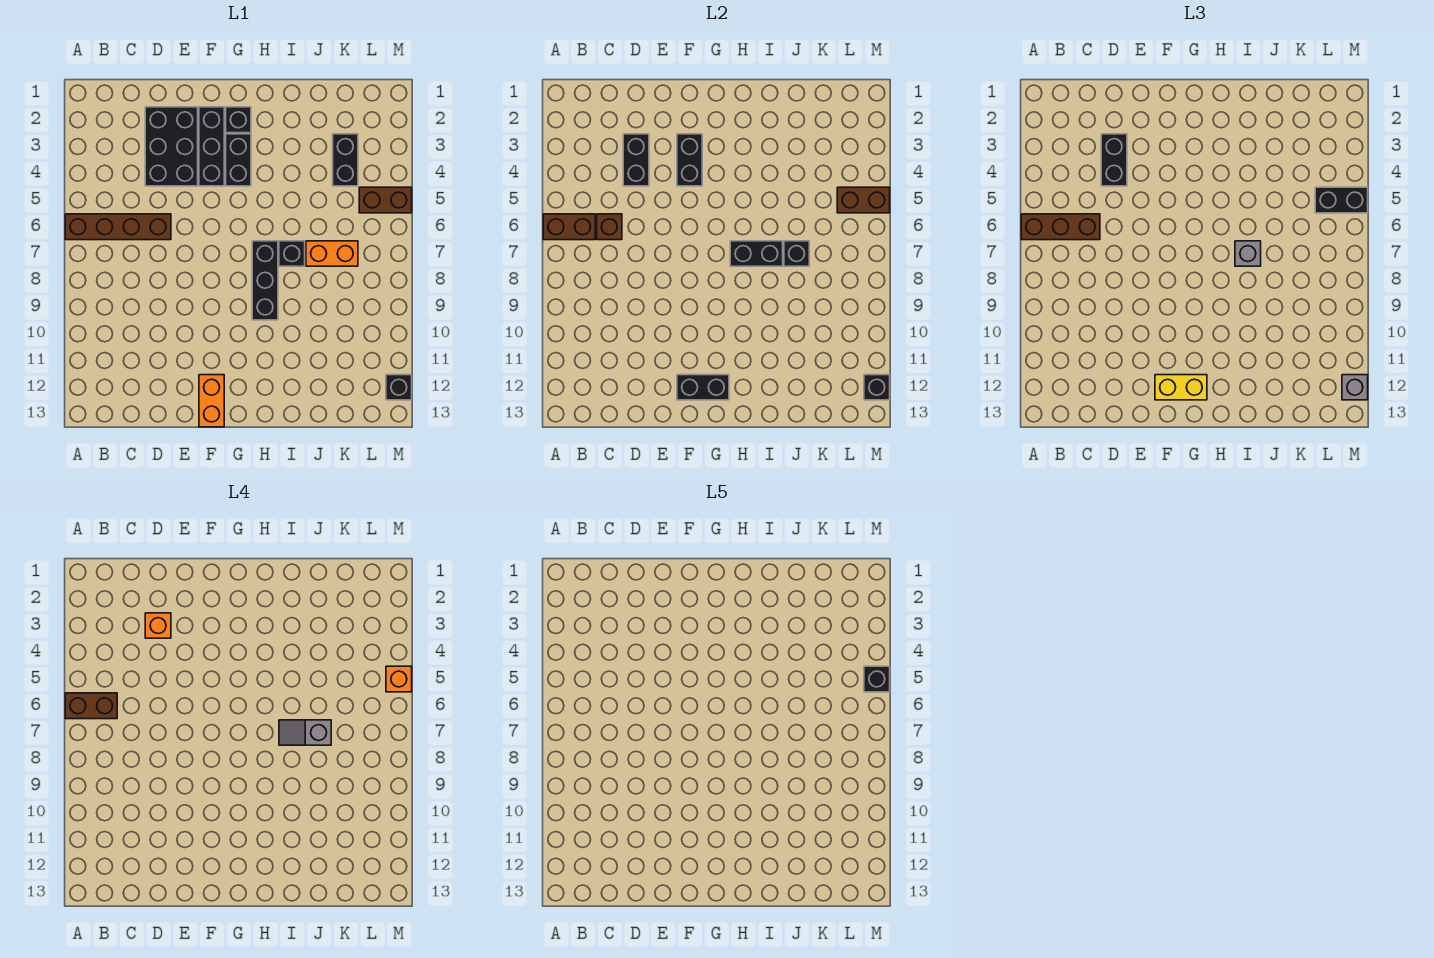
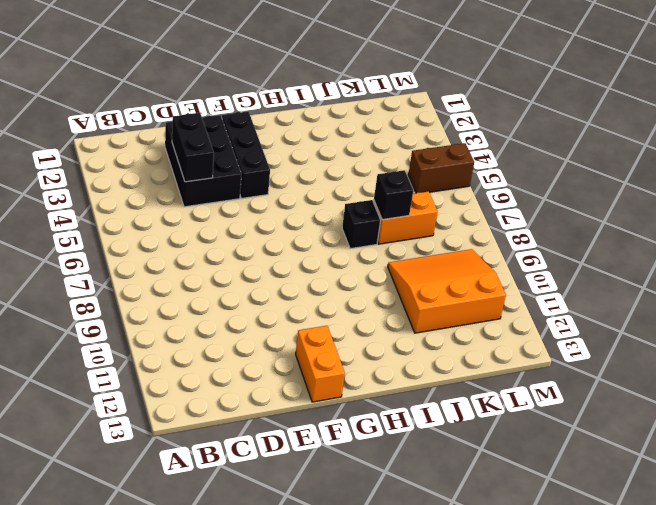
orange slope J9:L11 level 1 top 11 -> none
none -> brown brick A6:D6 level 1
none -> black brick G2 level 1
none -> black brick G3:G4 level 1
none -> black brick H7:H9 level 1

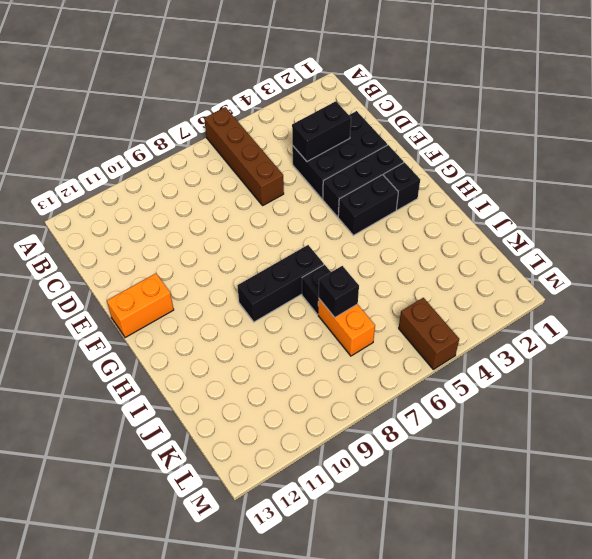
none -> black brick K3:K4 level 1
none -> black brick M12 level 1
none -> brown brick A6:B6 level 2
none -> brown brick C6 level 2

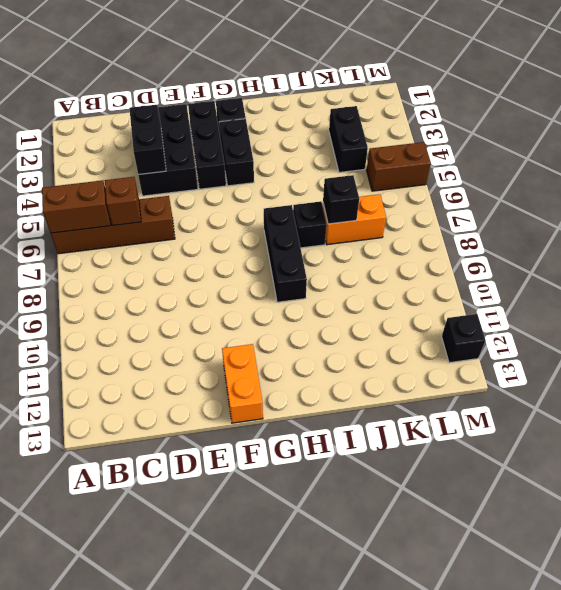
none -> black brick F3:F4 level 2
none -> black brick F12:G12 level 2
none -> black brick H7:I7 level 2
none -> brown brick L5:M5 level 2

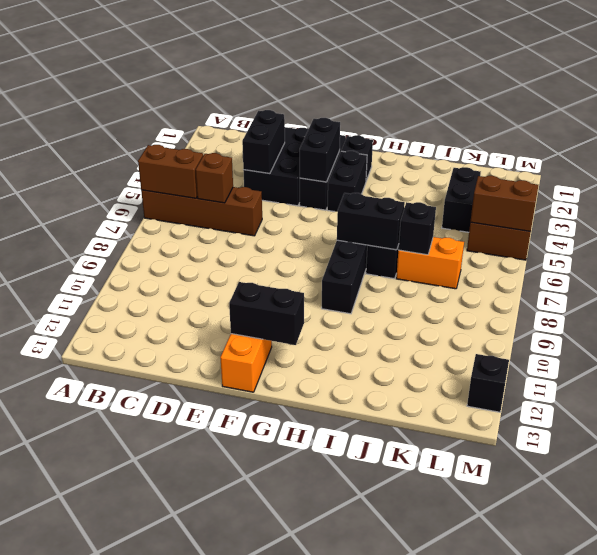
none -> black brick M12 level 2
none -> brown brick A6:C6 level 3
none -> black brick D3:D4 level 3
none -> yellow brick F12:G12 level 3

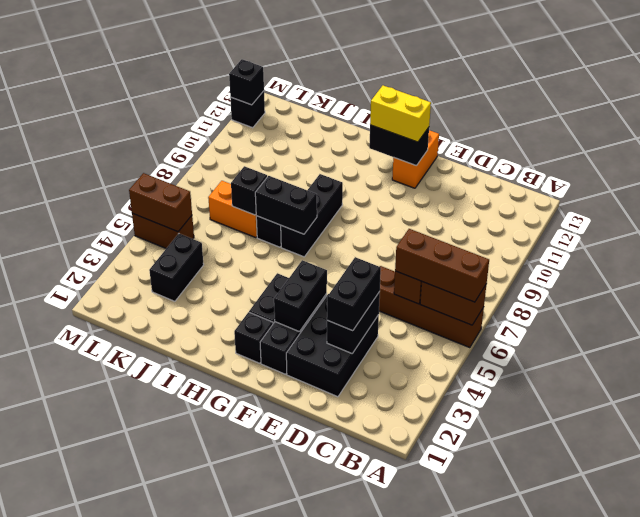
none -> grey brick I7 level 3
none -> black brick L5:M5 level 3
none -> grey brick M12 level 3
none -> brown brick A6:B6 level 4

